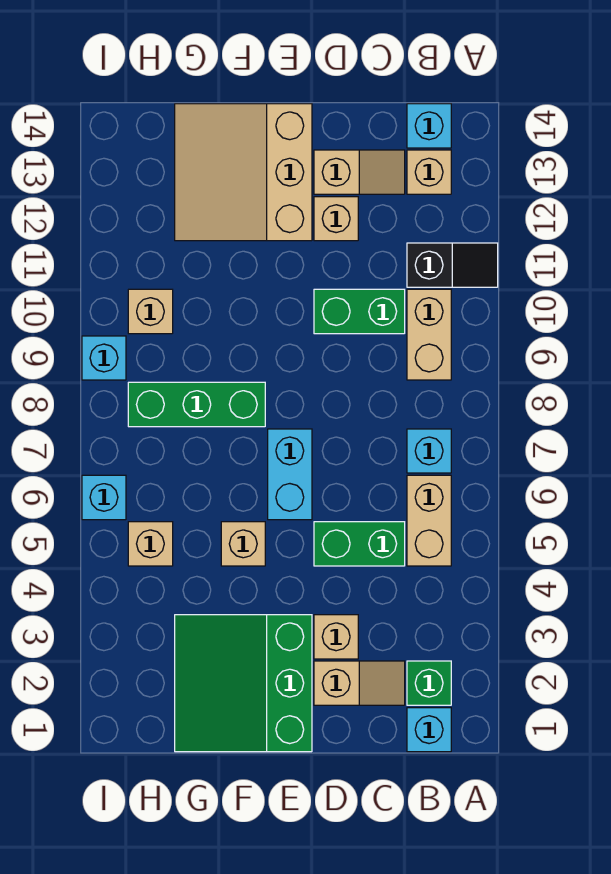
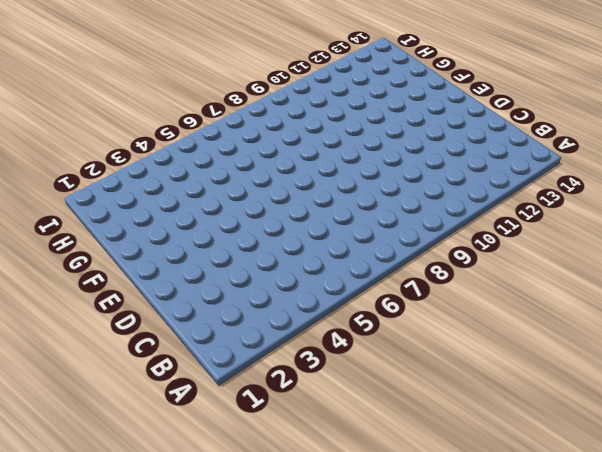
none -> black slope A11:B11 level 1 top B
none -> cyan brick B1 level 1
none -> green brick B2 level 1

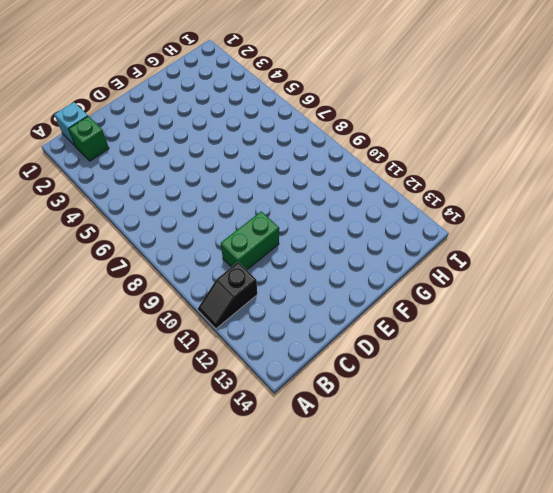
none -> tan brick B5:B6 level 1
none -> cyan brick B7 level 1
none -> tan brick B9:B10 level 1

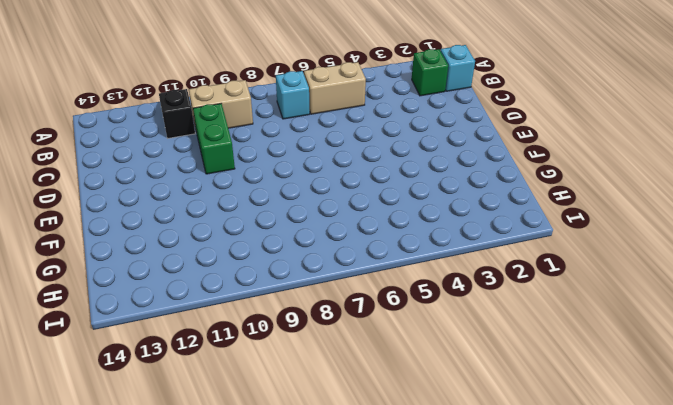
none -> tan brick B13 level 1
none -> cyan brick B14 level 1
none -> tan slope C2:D2 level 1 top D

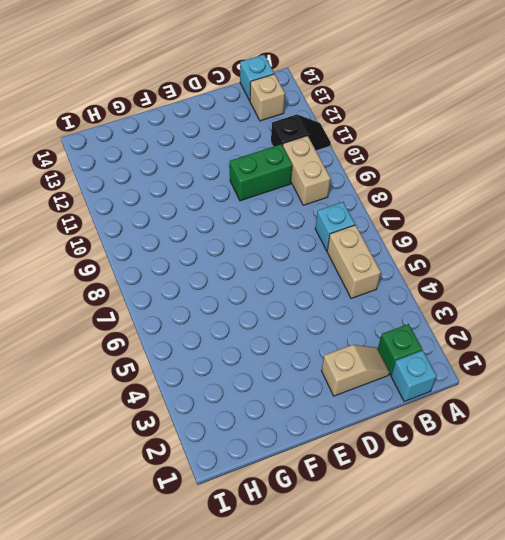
none -> green brick C5:D5 level 1
none -> tan slope C13:D13 level 1 top D
none -> tan brick D3 level 1

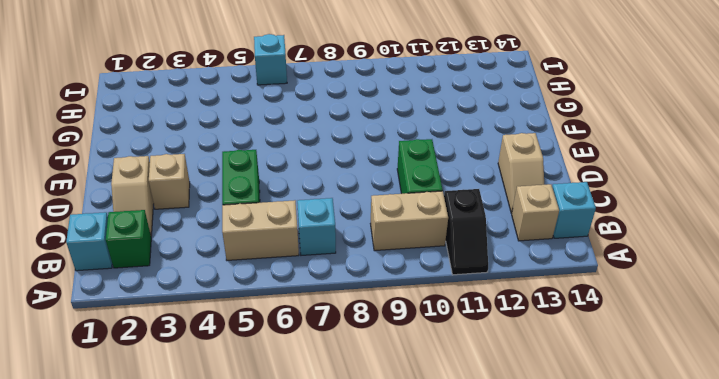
none -> tan brick D12 level 1
none -> green slope E1:G3 level 1 top E
none -> cyan brick E6:E7 level 1

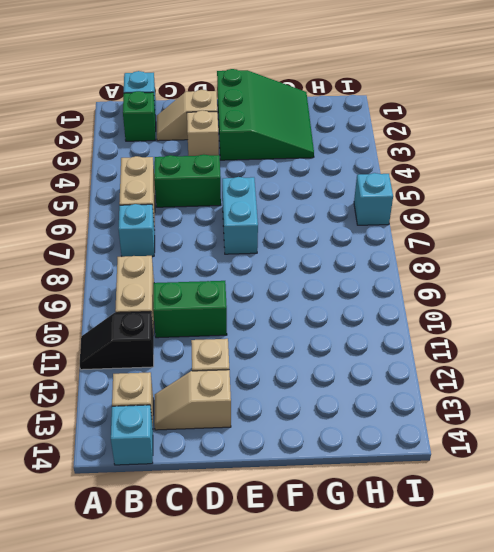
none -> tan slope E12:G14 level 1 top E
none -> tan brick F5 level 1
none -> green brick F8:H8 level 1

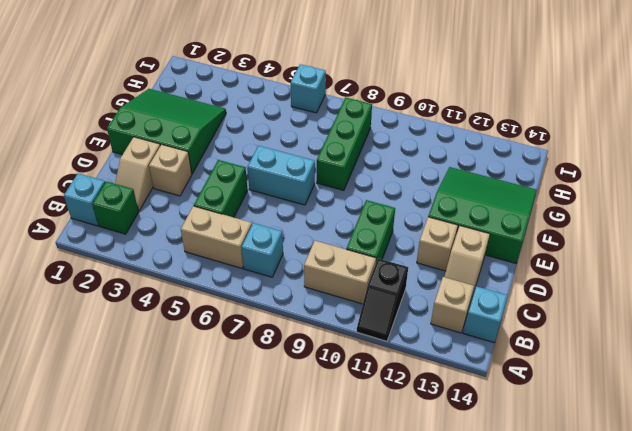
green slope E12:G14 level 1 top E -> tan slope E12:G14 level 1 top E
none -> tan brick F5 level 1
none -> tan brick H5 level 1
none -> tan brick H10 level 1

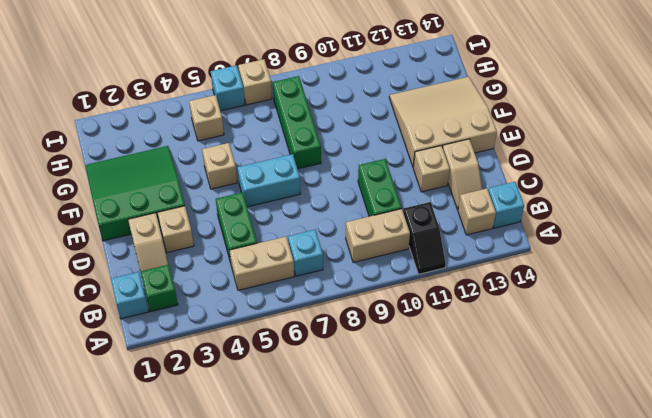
tan brick I7 level 1 -> tan brick H10 level 1
none -> cyan brick I9 level 1

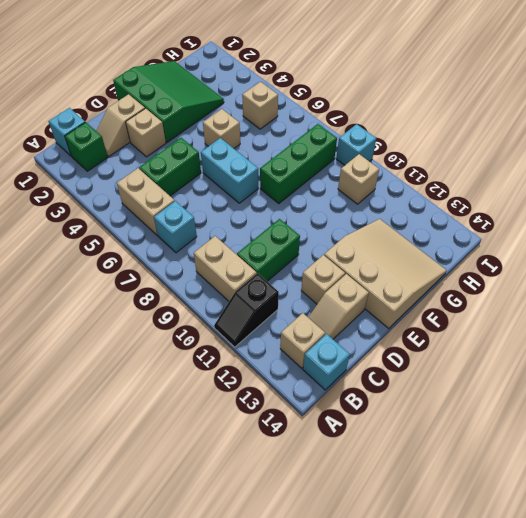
none -> cyan brick I6 level 1

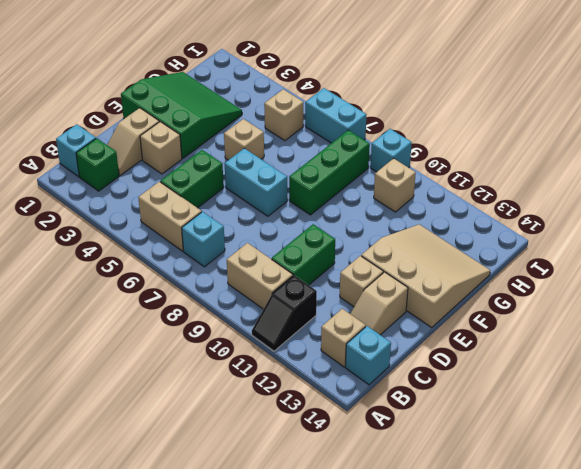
cyan brick I6:I7 level 1 -> cyan brick I6 level 1

